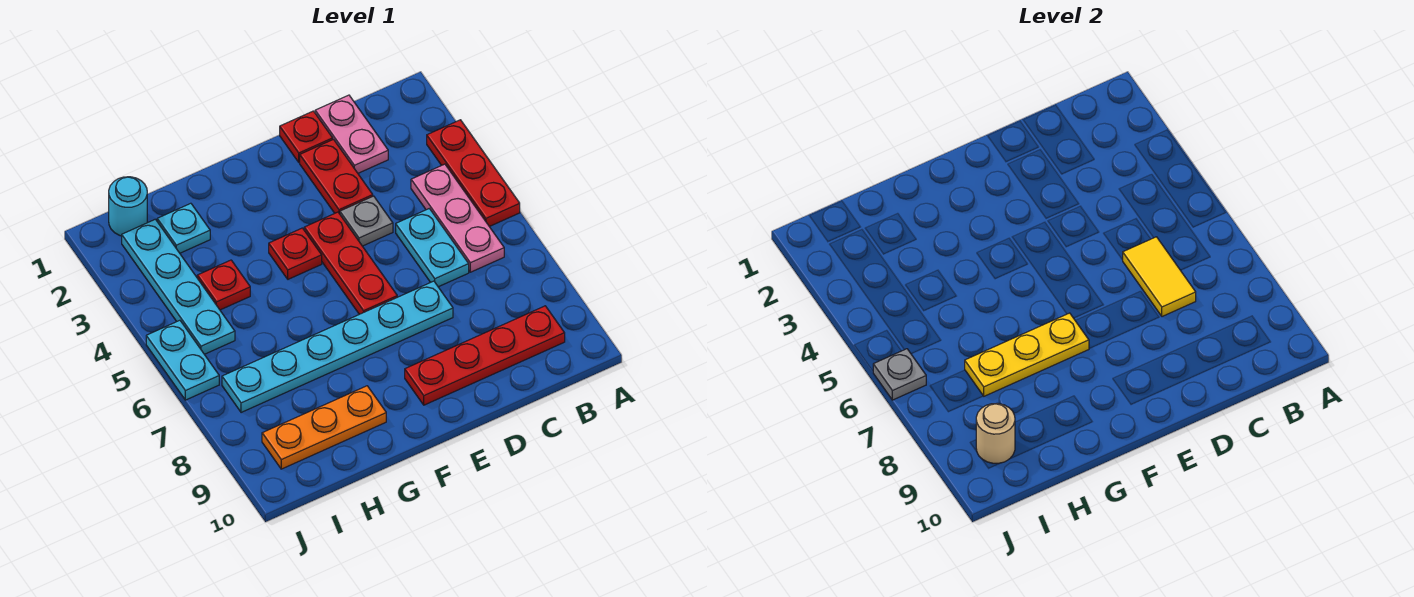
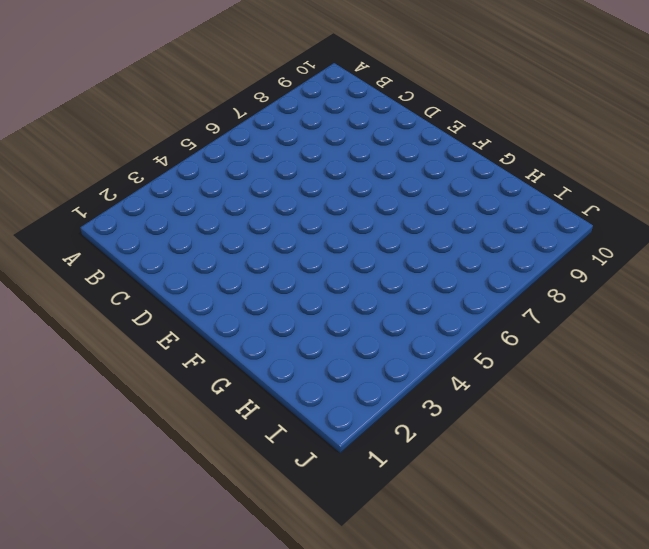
none -> red plate A3:A5 level 1
none -> pink plate B4:B6 level 1
none -> red plate B9:E9 level 1

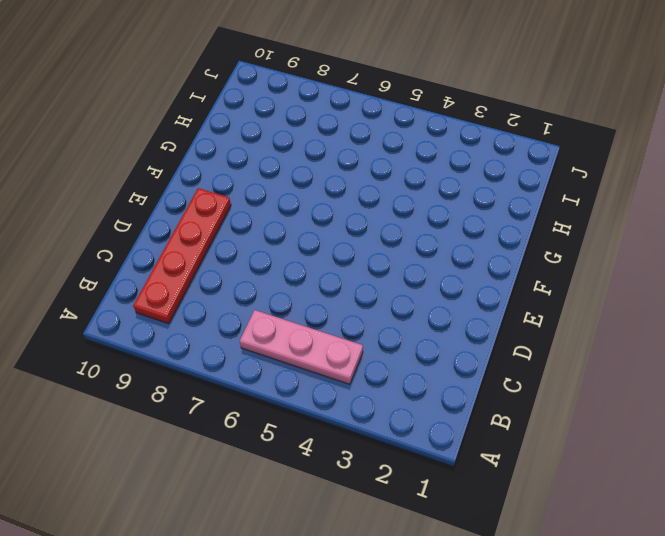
none -> red plate A3:A5 level 1
none -> pink plate C1:C2 level 1
none -> cyan plate C5:C6 level 1

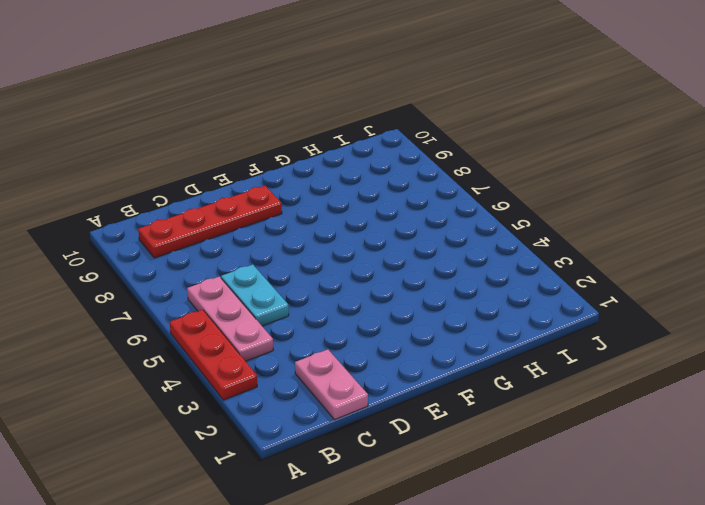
none -> red plate D1 level 1
none -> red plate D2:D3 level 1
none -> grey plate D4 level 1

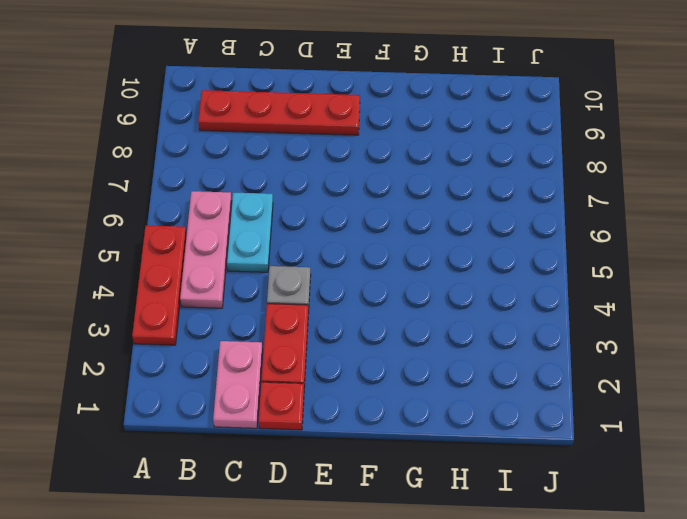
none -> cyan plate D7:I7 level 1
none -> red plate E4:E6 level 1
none -> red plate F4 level 1

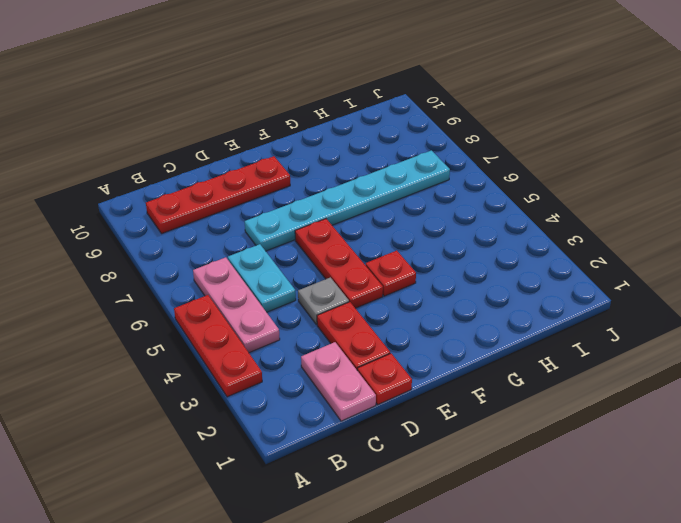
none -> orange plate G9:I9 level 1
none -> cyan plate H2 level 1
none -> red plate H4 level 1

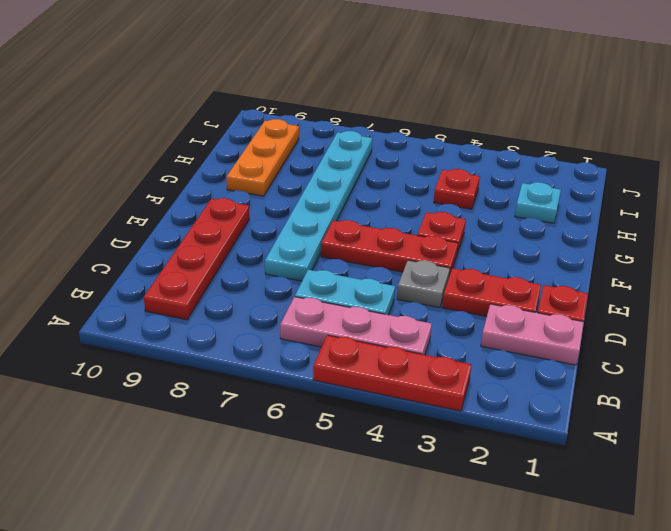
none -> cyan round brick I1 level 1
none -> cyan plate I2:I5 level 1
none -> cyan plate J5:J6 level 1

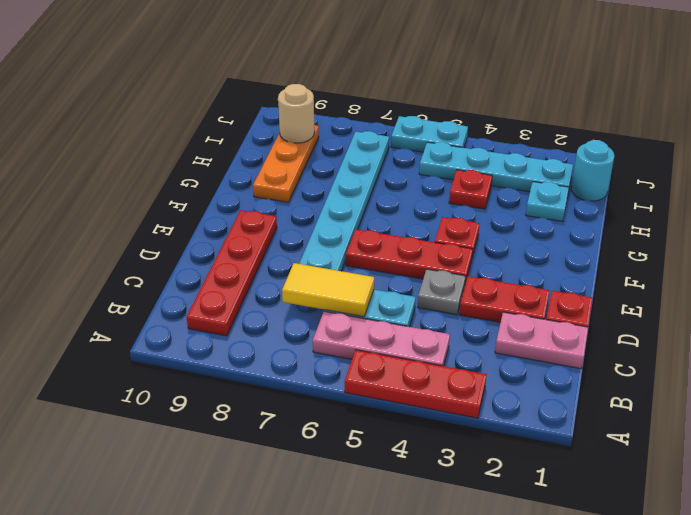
none -> yellow plate F7:H7 level 2
none -> grey plate J6 level 2

